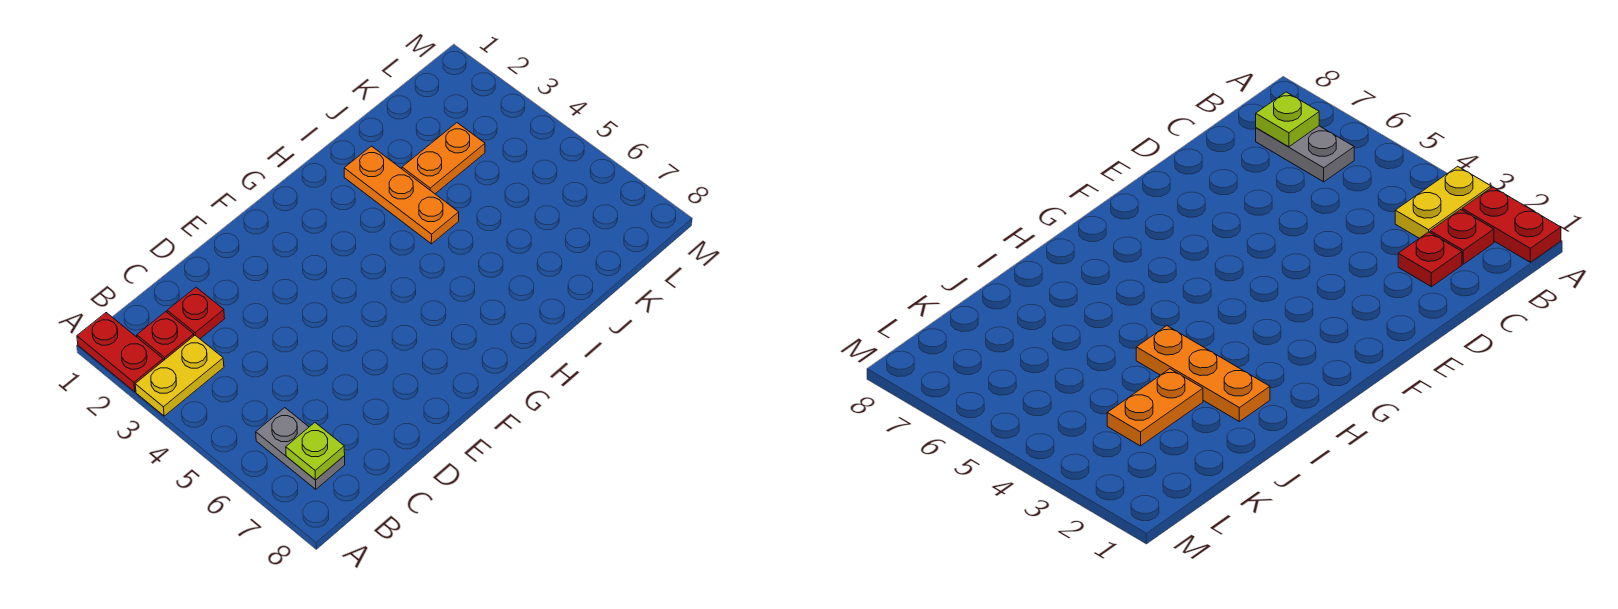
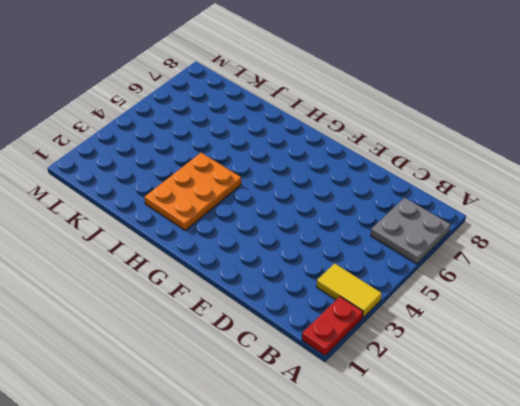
yellow tile A3:B3 level 1 -> yellow plate A3:B3 level 1
grey plate A6:B7 level 1 -> grey plate B6:B7 level 1
orange plate H2:I4 level 1 -> orange plate I2:I4 level 1
none -> red plate B2 level 1
none -> red plate C2 level 1

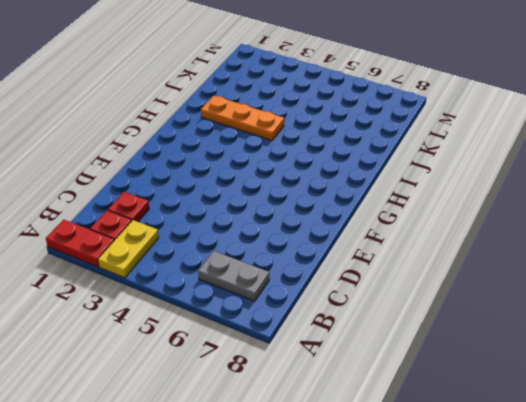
none -> orange plate J3:K3 level 1
none -> lime plate B7 level 2

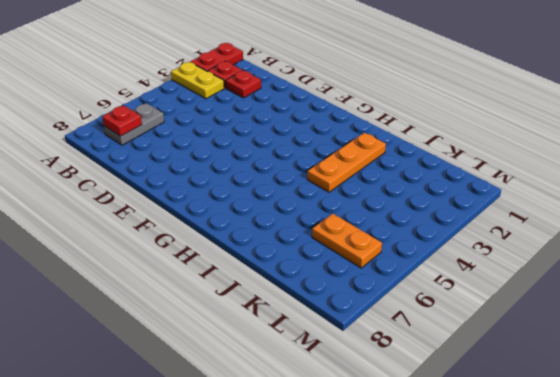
red plate B7 level 2 -> lime plate B7 level 2
orange plate K6:L6 level 1 -> orange plate J3:K3 level 1

